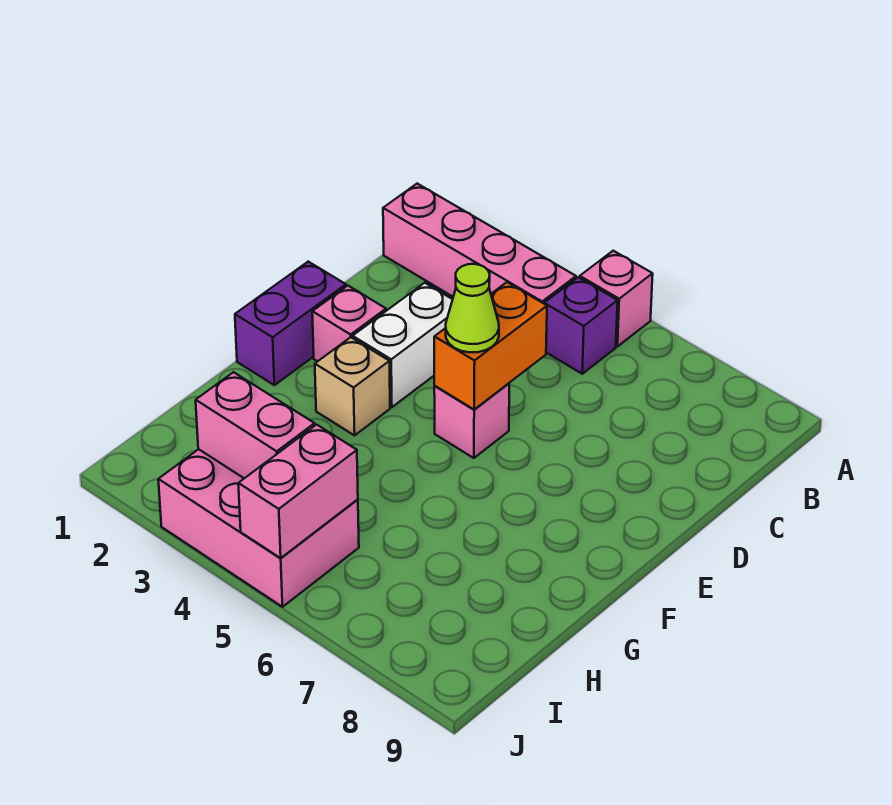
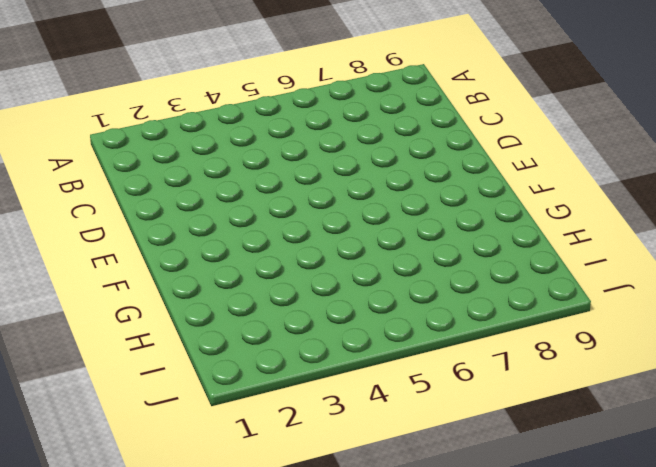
none -> pink brick A5 level 1
none -> pink brick B1:B4 level 1
none -> purple brick B5 level 1

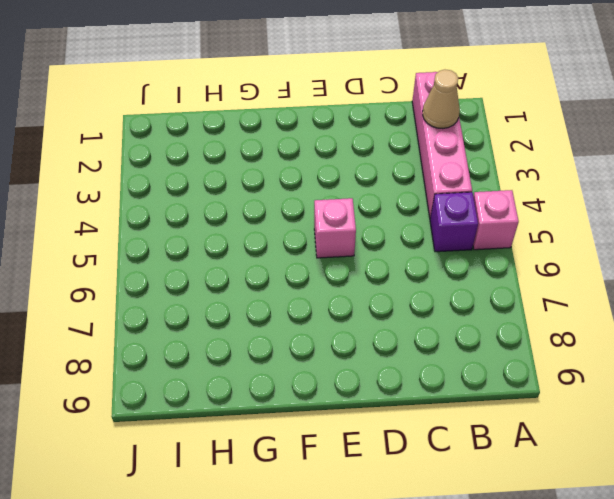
tan cone B2 level 2 -> none
none -> white brick D3:E3 level 1
none -> purple brick E1:F1 level 1
none -> pink brick E2 level 1

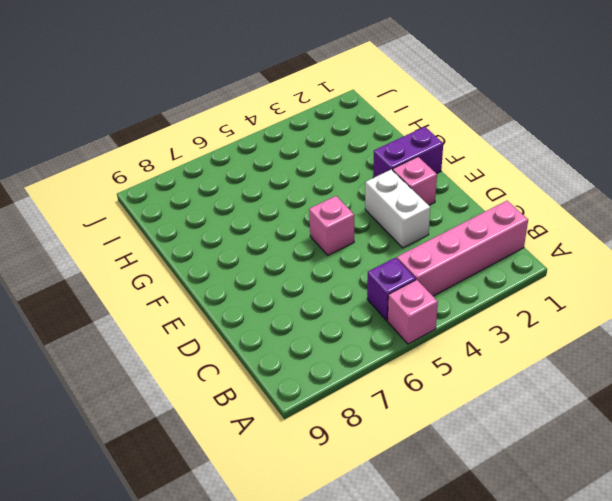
purple brick F1:F2 level 1 -> purple brick E1:F1 level 1
none -> tan brick F3 level 1
none -> pink brick I3:J5 level 1
none -> orange brick D5:E5 level 2

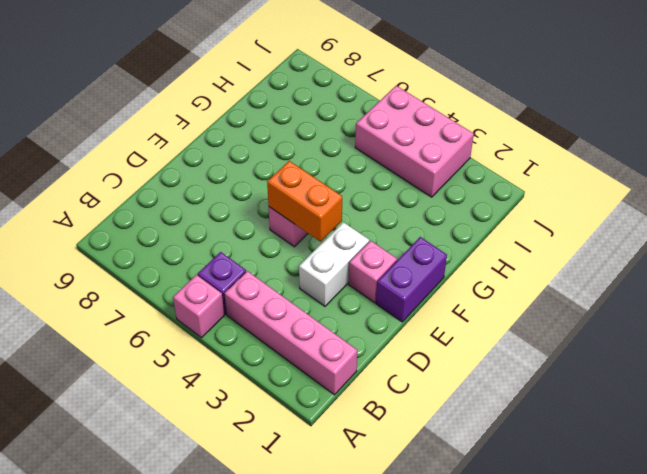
orange brick E4:E5 level 2 -> orange brick D5:E5 level 2
none -> tan brick F3 level 1
none -> pink brick I3:I4 level 2
none -> pink brick I5:J5 level 2

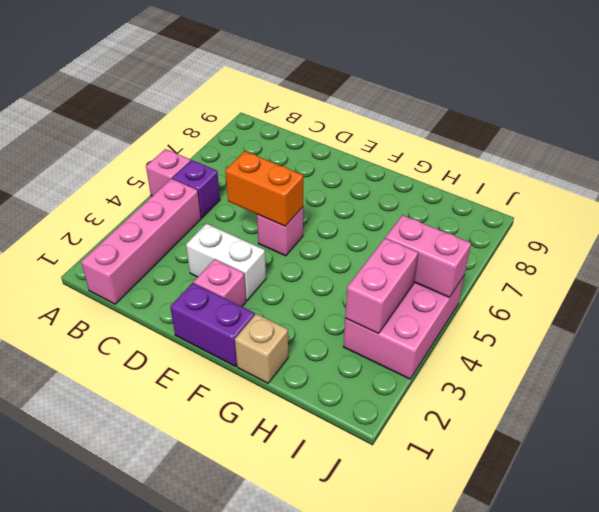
tan brick G1 level 1 -> tan brick F3 level 1
none -> lime cone E5 level 3

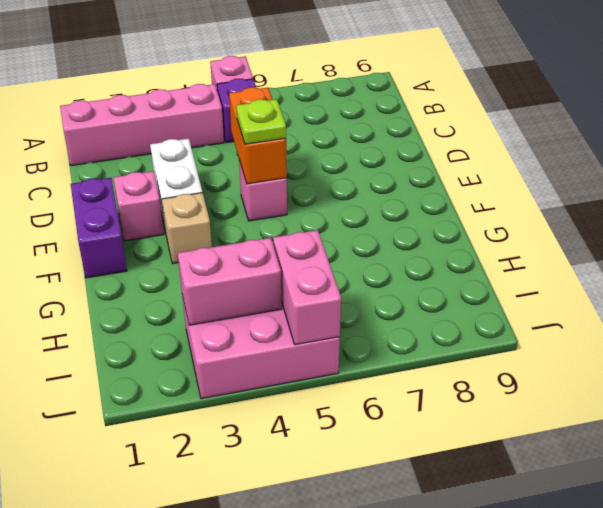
lime plate E5 level 3 -> lime cone E5 level 3

